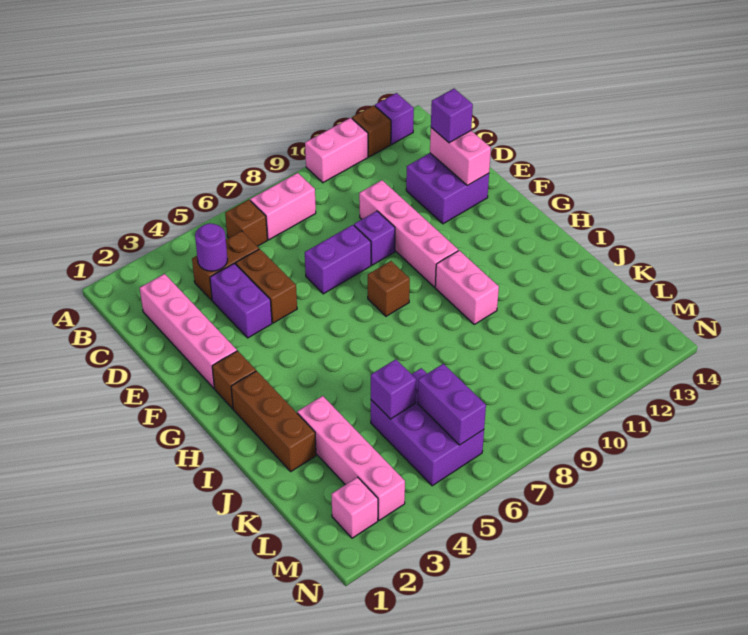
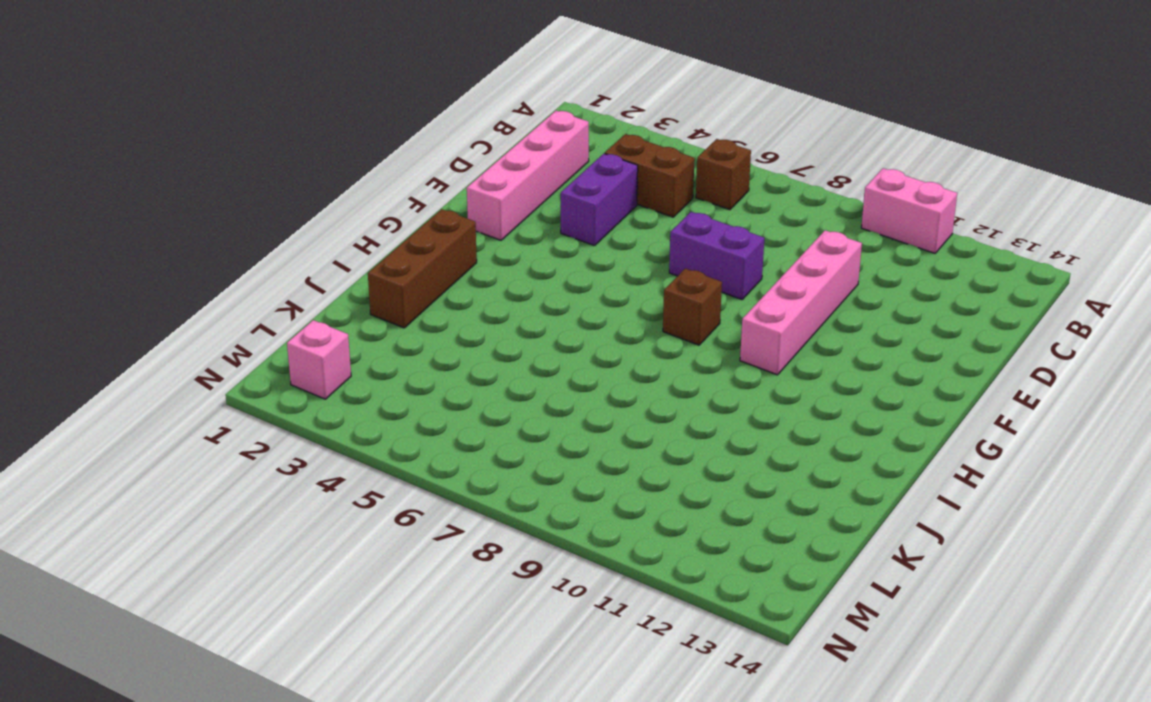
none -> brown brick A12 level 1
none -> purple brick A13 level 1
none -> pink brick B7:B8 level 1

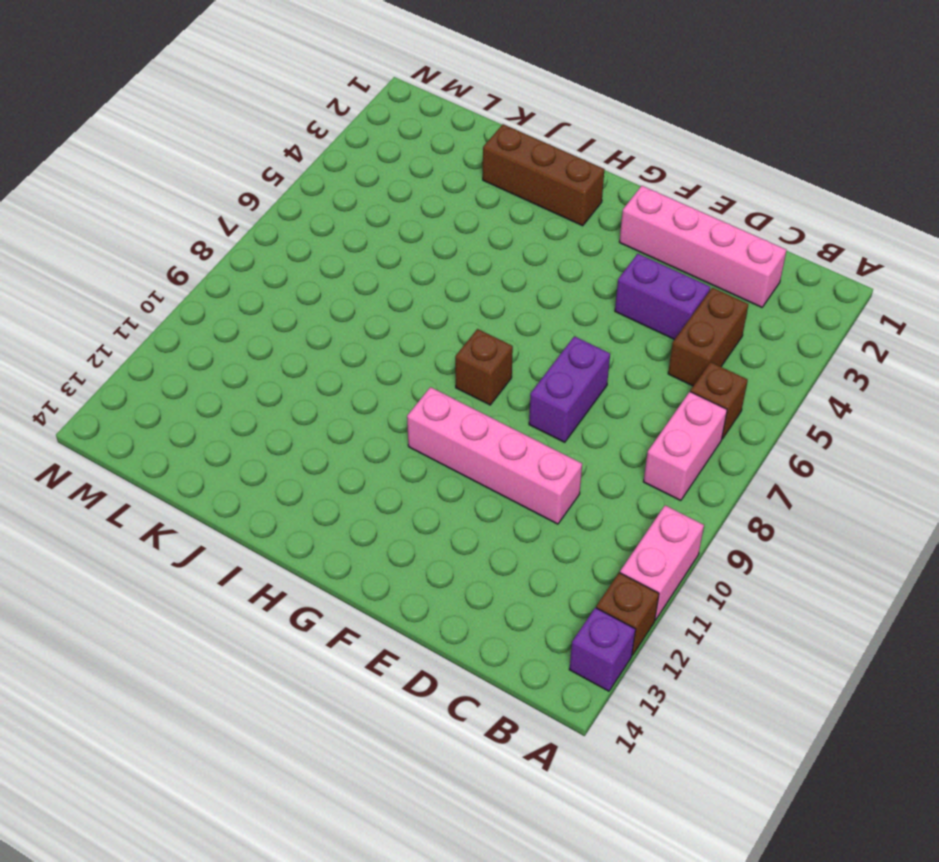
none -> brown brick D5:E5 level 1
none -> purple brick D12:E13 level 1
none -> purple brick E9 level 1

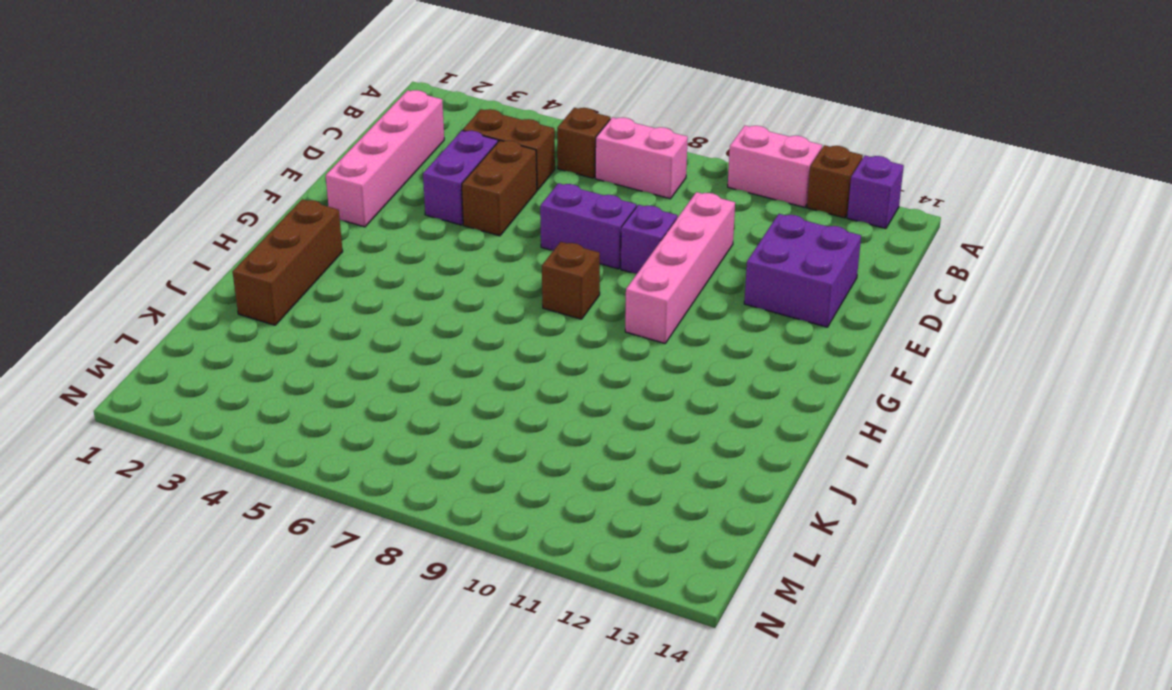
none -> brown brick G2 level 1
none -> pink brick H10:I10 level 1
none -> pink brick J3:M3 level 1

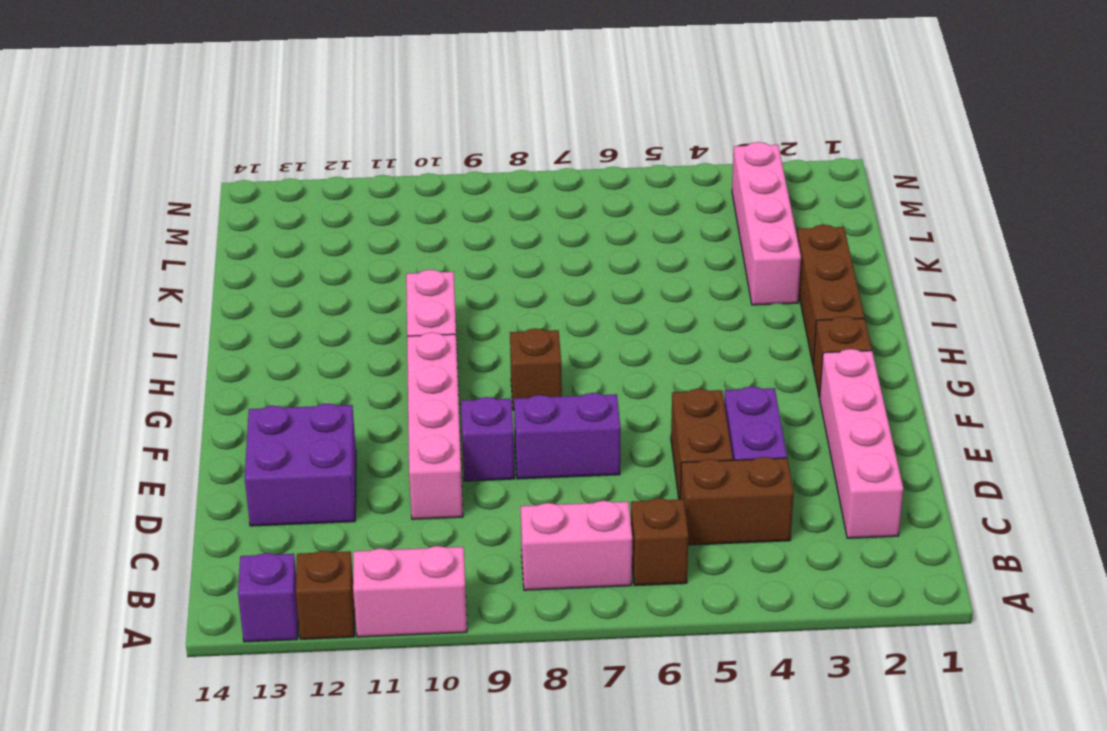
none -> purple brick K5:M6 level 1
none -> pink brick M2 level 1
none -> purple round brick C4 level 2

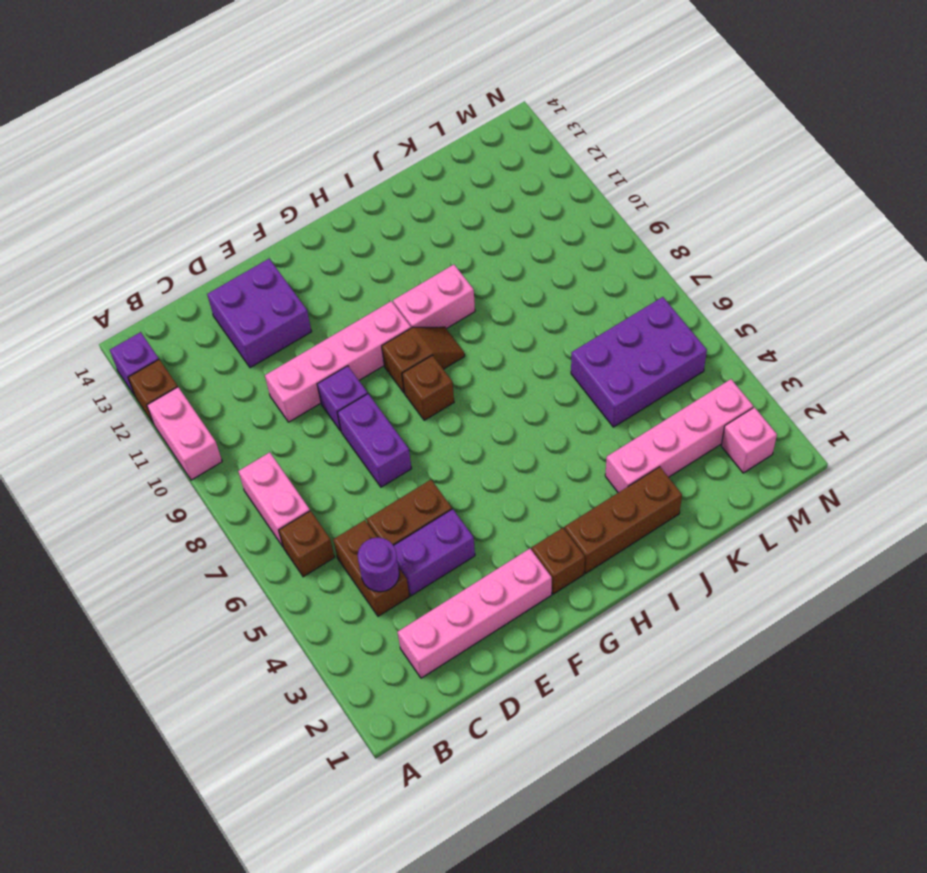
brown slope G9:H9 level 1 top G -> none
none -> pink brick D13:E13 level 2
none -> purple brick K5 level 2
none -> purple brick L6:M6 level 2

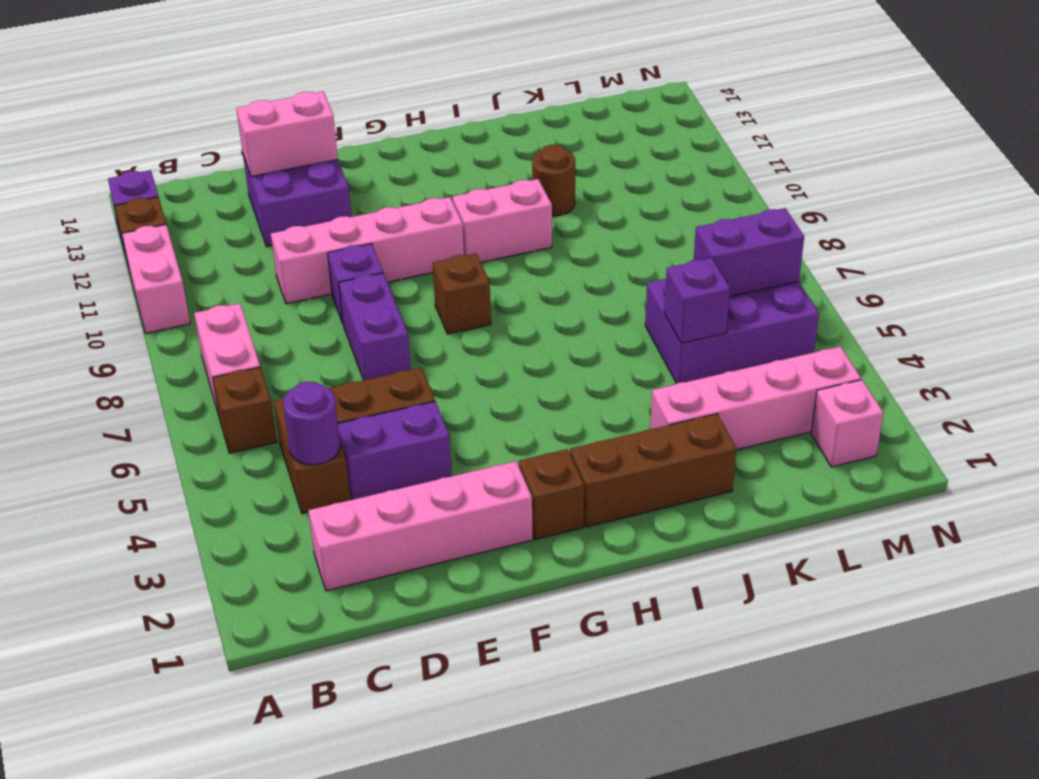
brown round brick J11 level 1 -> none
none -> purple brick D13 level 3

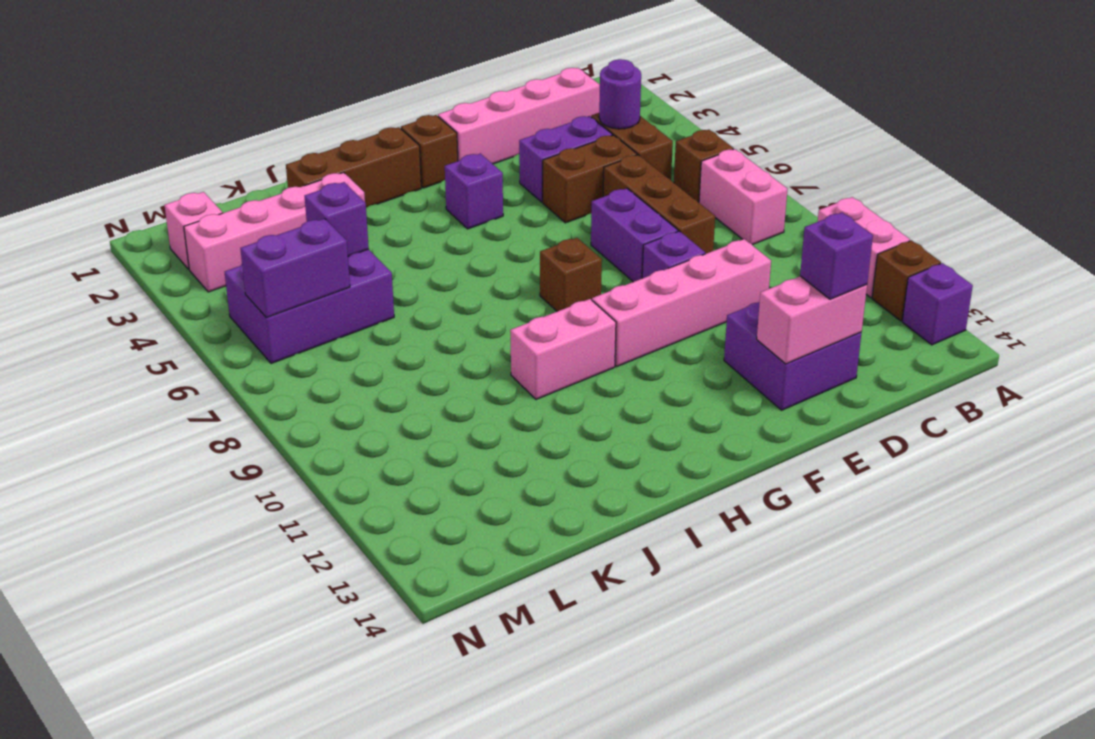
brown brick D6:D8 level 1 -> none
purple brick G4 level 1 -> none

